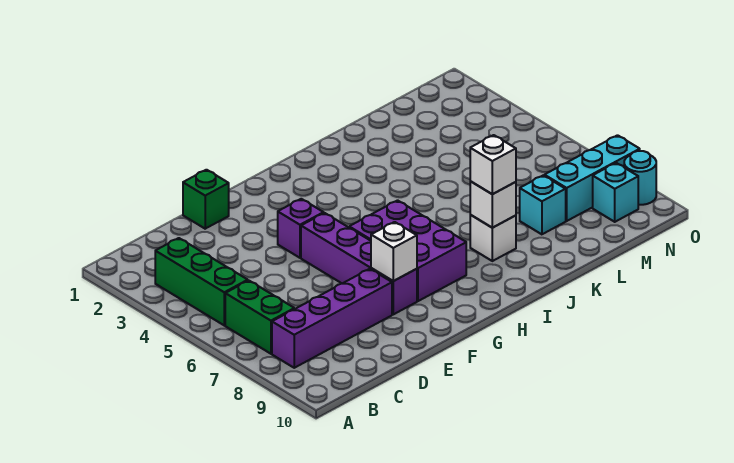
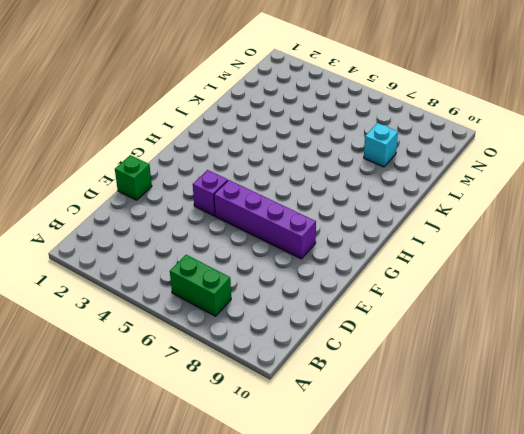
none -> green brick B3:B5 level 1
none -> purple brick B8:E8 level 1
none -> purple brick G6:H8 level 1

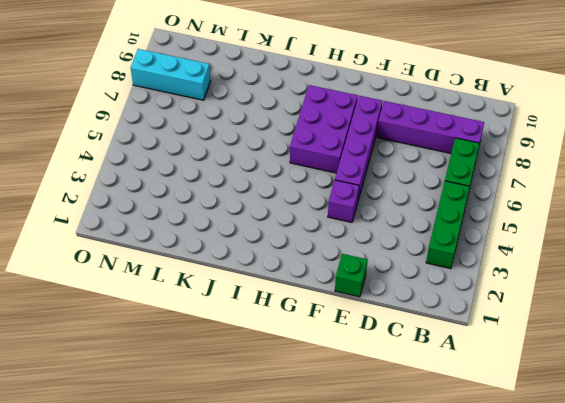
none -> white brick J8 level 1
none -> cyan brick L8 level 1
none -> cyan brick N9 level 1

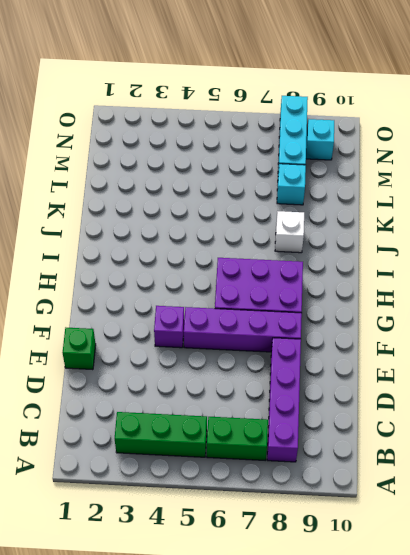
none -> cyan round brick O9 level 1
none -> white brick F8 level 2
none -> white brick J8 level 2

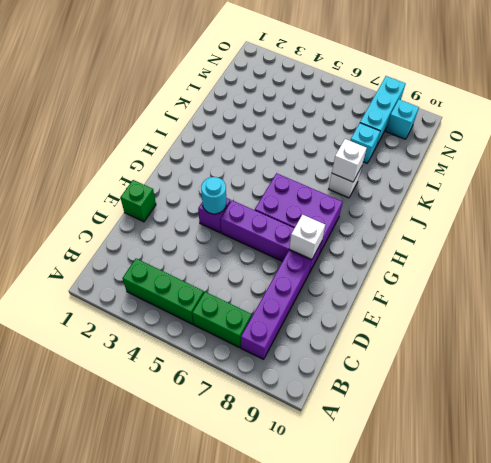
cyan round brick F4 level 2 -> cyan round brick O9 level 1
none -> white brick J8 level 3

